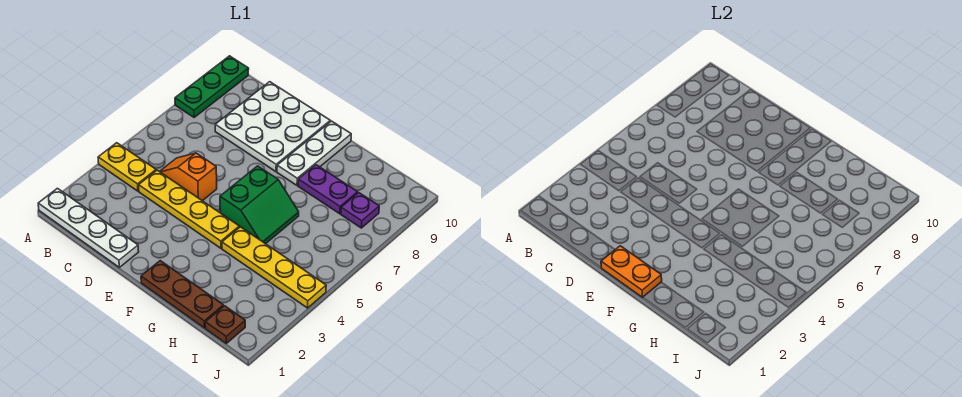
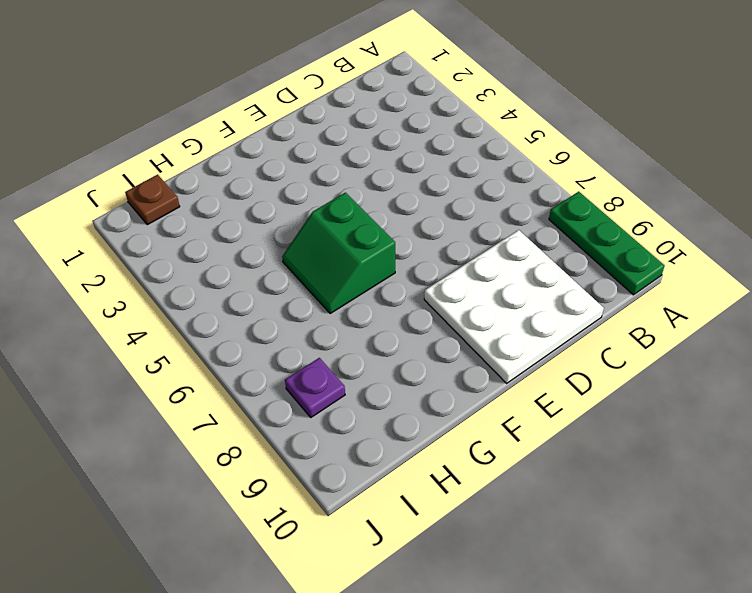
none -> white plate A1:D1 level 1
none -> yellow plate A4:B4 level 1
none -> yellow plate C4:F4 level 1

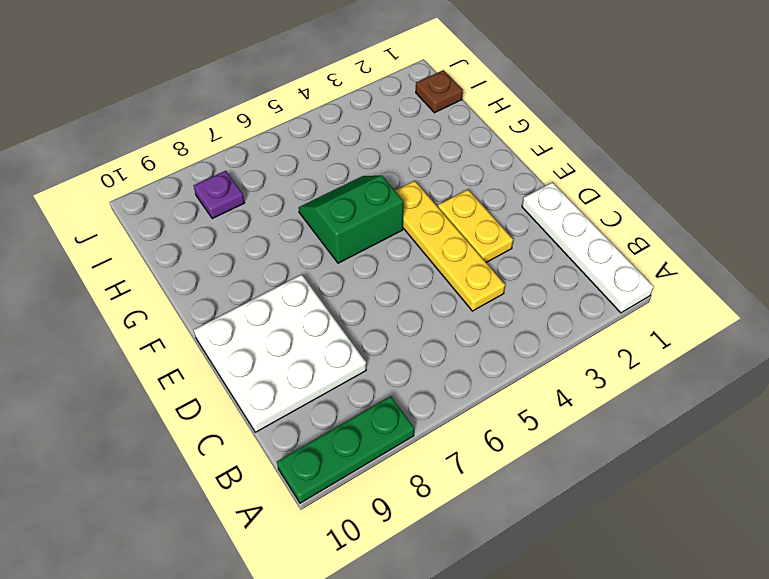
yellow plate D3:E3 level 1 -> yellow plate A4:B4 level 1
none -> orange slope C5:D5 level 1 top D
none -> brown plate F1:H1 level 1
none -> white plate F8:F10 level 1

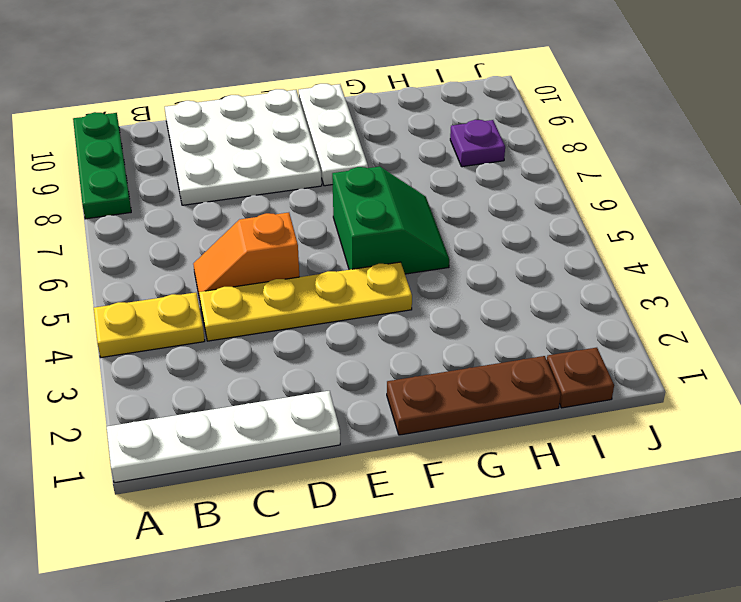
none -> yellow plate G4:J4 level 1
none -> purple plate G8:H8 level 1
none -> orange plate E1:F1 level 2

